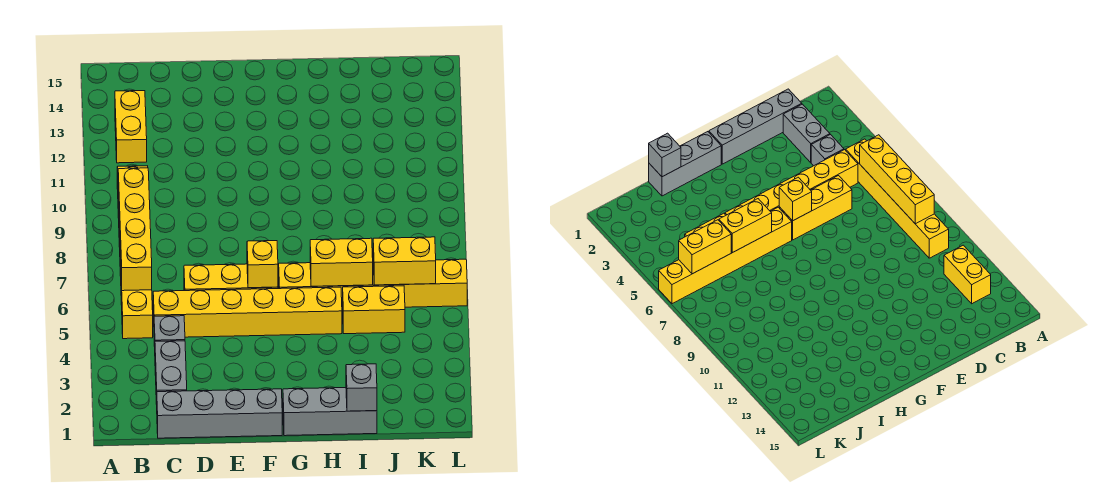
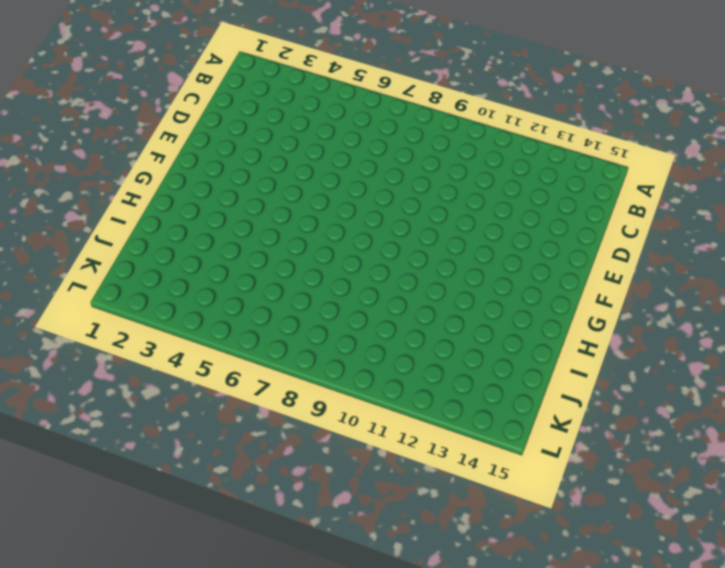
none -> yellow brick B5:B10 level 1
none -> yellow brick B12:B13 level 1
none -> grey brick C1:F1 level 1

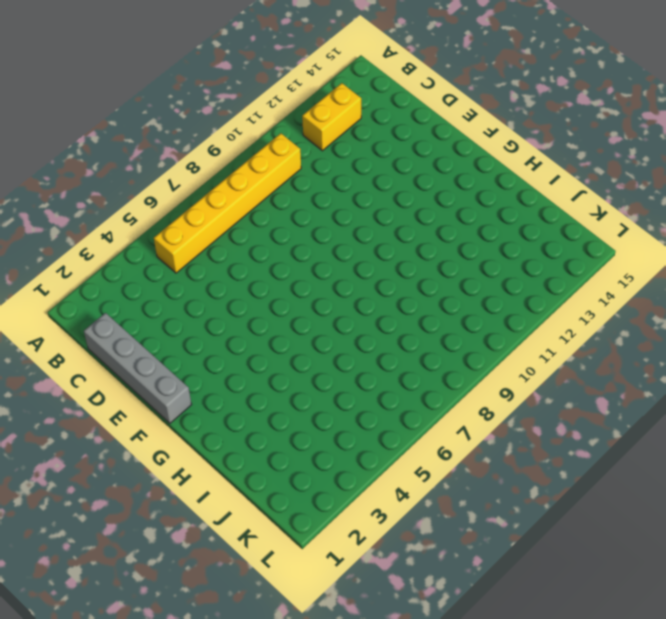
none -> grey brick C2:C3 level 1
none -> grey brick C4 level 1
none -> yellow brick C5:H5 level 1

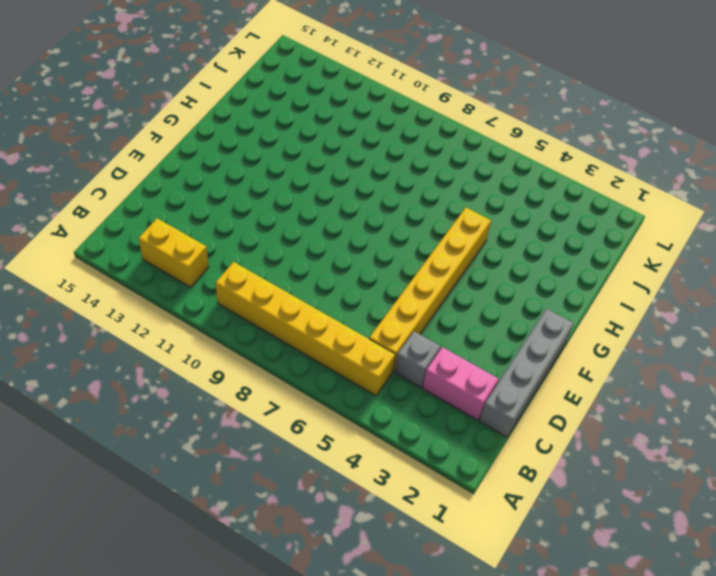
pink brick C2:C3 level 1 -> grey brick C2:C3 level 1
none -> yellow brick D6:F6 level 1
none -> grey brick G1:I1 level 1
none -> yellow brick G6:L6 level 1

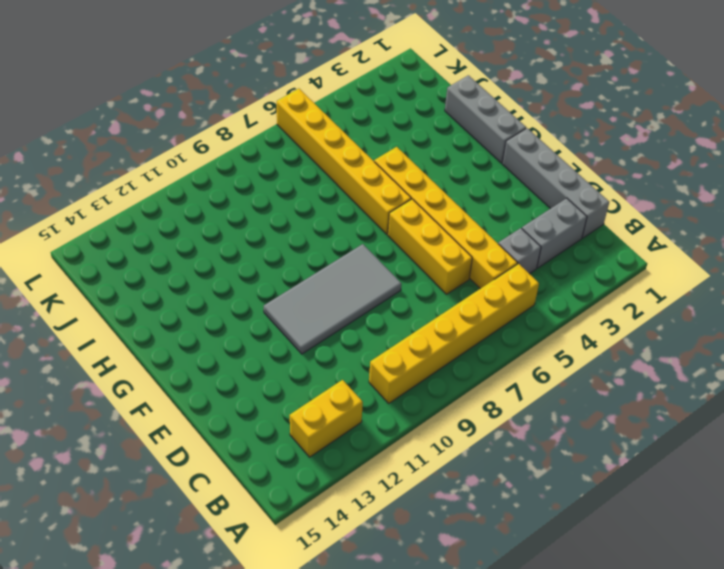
grey tile E8:F11 level 1 -> none
none -> yellow brick I5:J5 level 1
none -> yellow brick B6:B9 level 2
none -> yellow brick F6 level 2

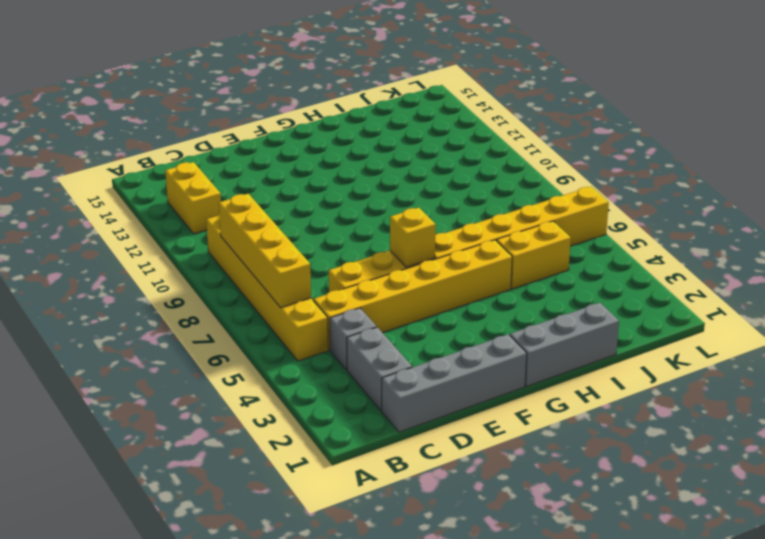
none -> yellow brick H6:I6 level 2
none -> grey brick I1 level 2
none -> yellow brick J6:K6 level 2

